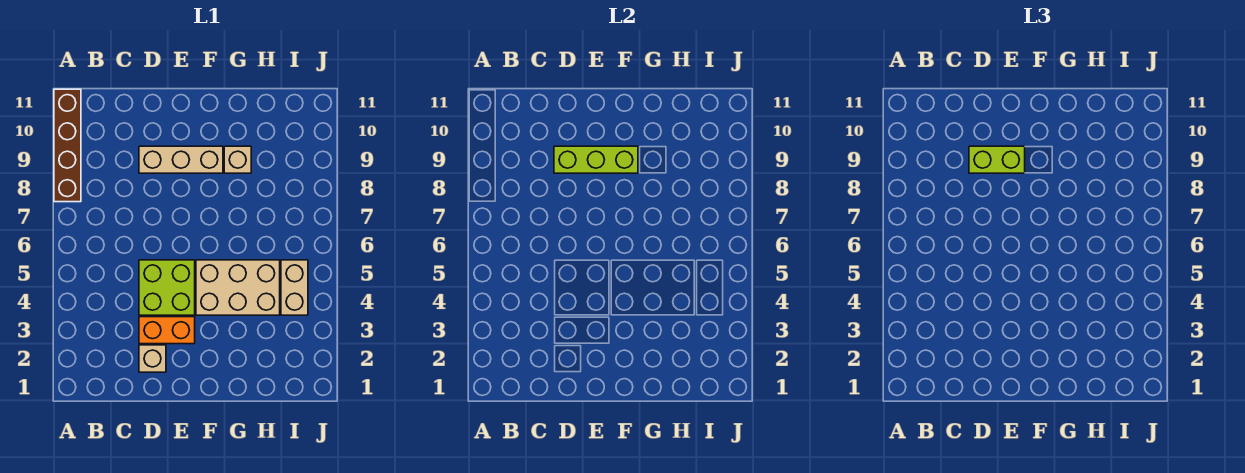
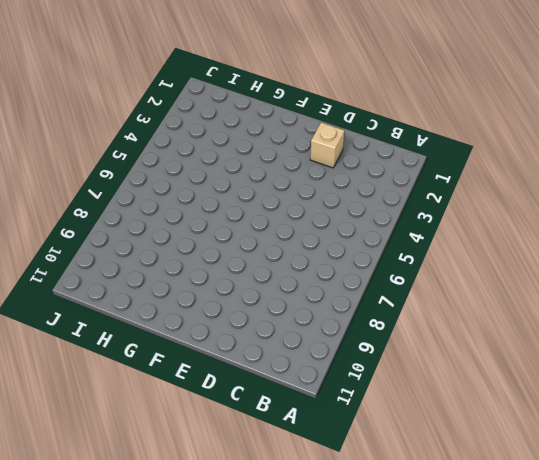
none -> brown brick A8:A11 level 1
none -> orange brick D3:E3 level 1

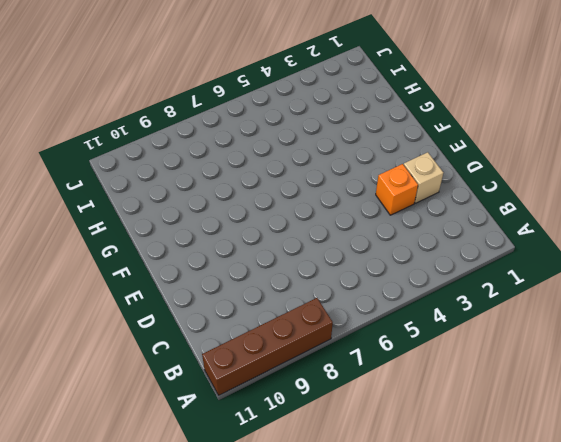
orange brick D3 level 1 -> orange brick D3:E3 level 1
none -> lime brick D4:E5 level 1
none -> tan brick D9:F9 level 1

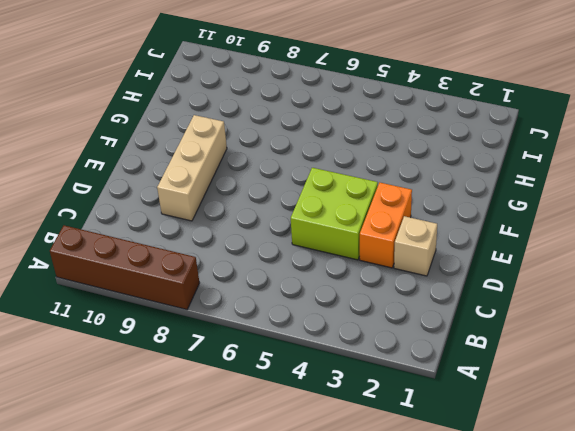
none -> tan brick F4:H5 level 1
none -> tan brick G9 level 1

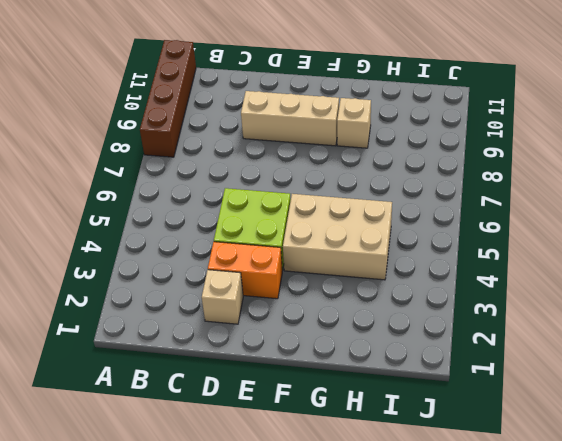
none -> tan brick I4:I5 level 1
none -> lime brick D9:F9 level 2

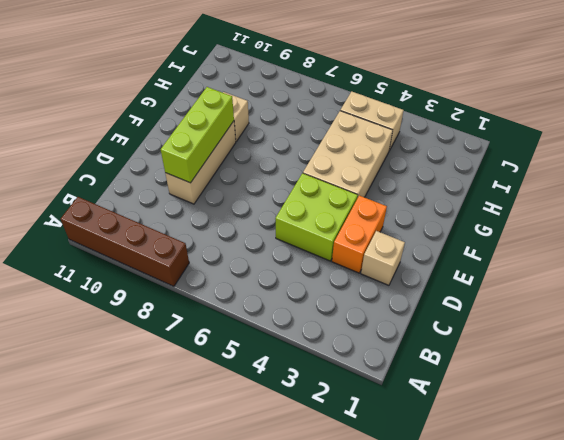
none -> lime brick D9:E9 level 3

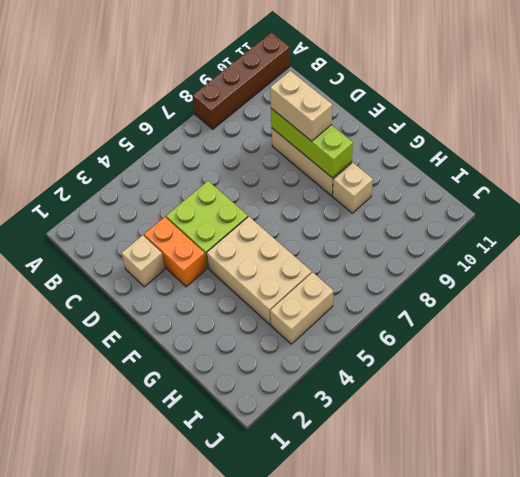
tan brick D9:E9 level 3 -> lime brick D9:E9 level 3

